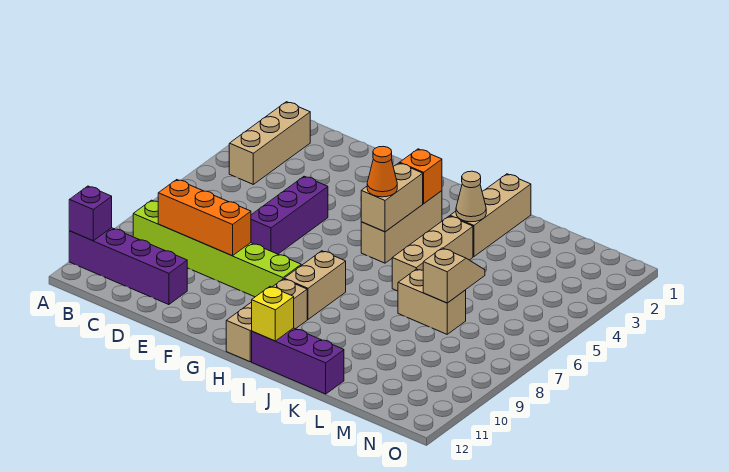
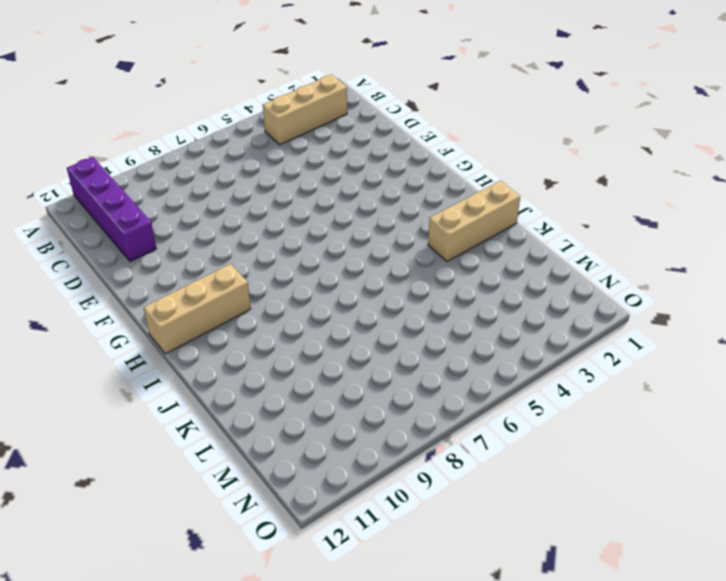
none -> lime brick B9:G9 level 1
none -> purple brick E5:E7 level 1
none -> tan brick H3:H5 level 1

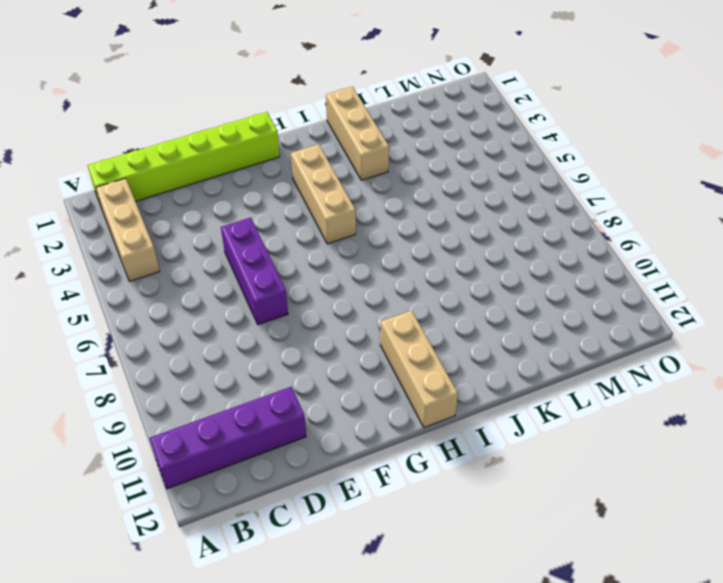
lime brick B1:G1 level 1 -> lime brick B9:G9 level 1
none -> tan brick H8:H9 level 1
none -> purple brick I12:K12 level 1
none -> tan brick J4:J6 level 1

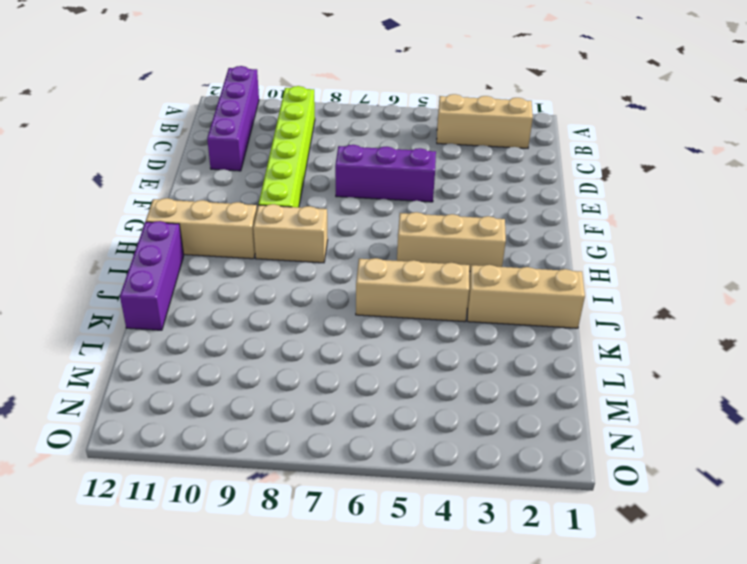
none -> tan brick K7:L7 level 1
none -> purple brick A11 level 2
none -> orange brick C9:E9 level 2

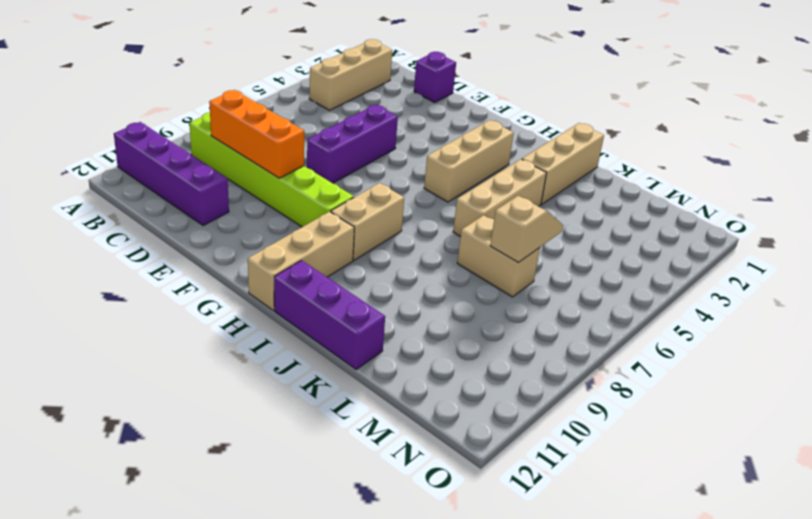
purple brick D1 level 1 -> purple brick A11 level 2
none -> orange brick H3 level 2
none -> tan brick H4:H5 level 2
none -> yellow brick I12 level 2

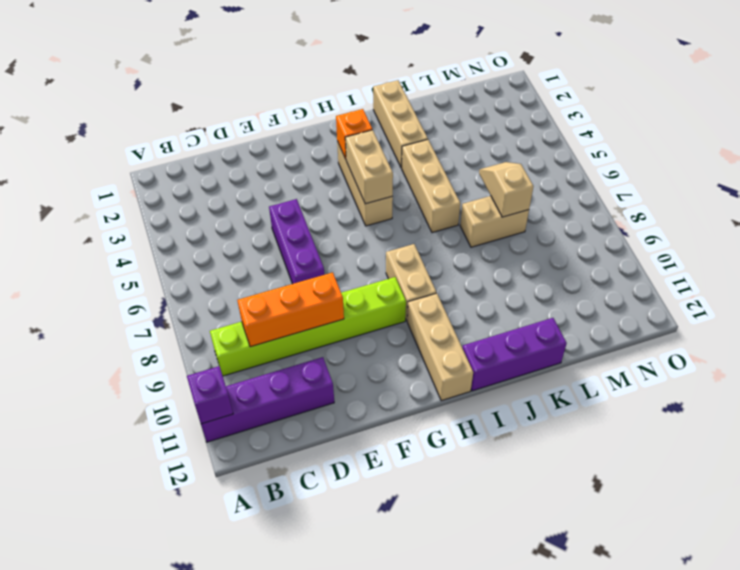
none -> tan brick B2:B4 level 1
none -> yellow brick I12 level 2
none -> tan cone J3 level 2

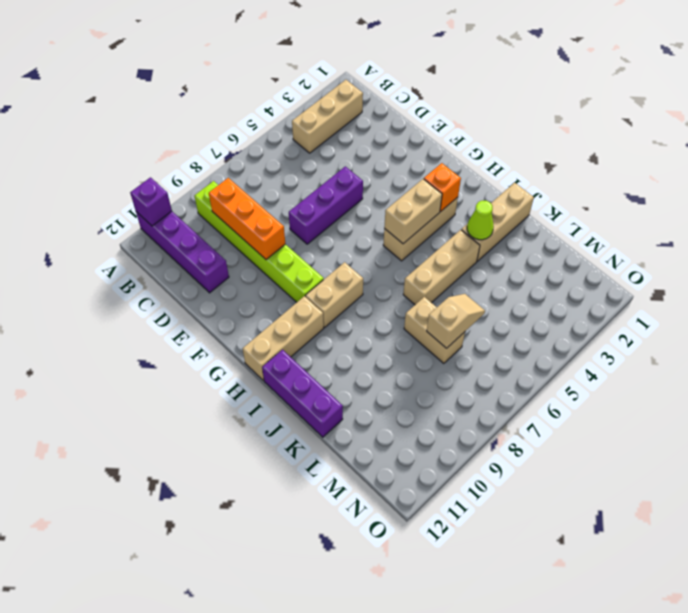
lime cone J3 level 2 -> tan cone J3 level 2
none -> yellow brick I12 level 2
none -> orange cone H5 level 3

